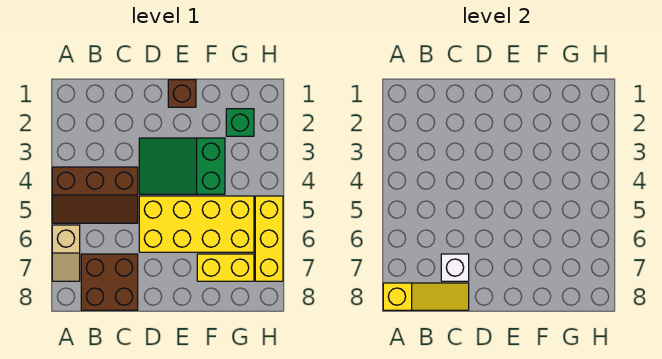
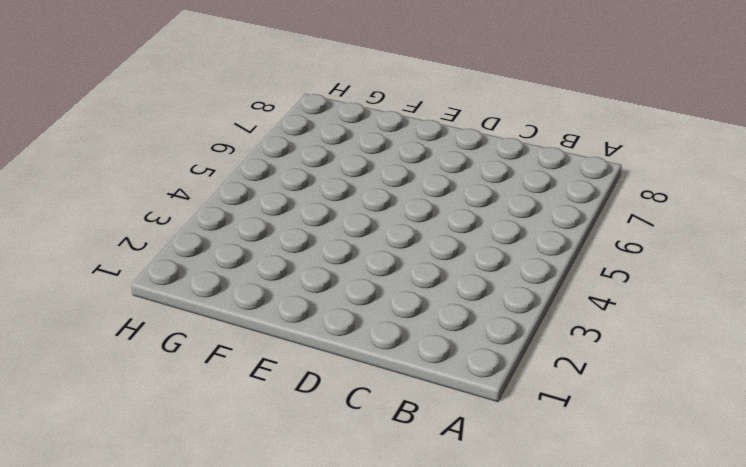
none -> brown slope A4:C5 level 1 top 4
none -> tan slope A6:A7 level 1 top 6

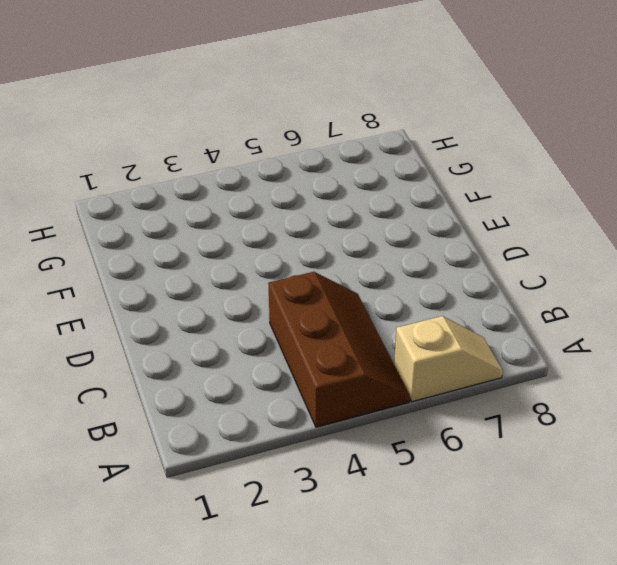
none -> brown brick B7:C8 level 1
none -> green slope D3:F4 level 1 top F

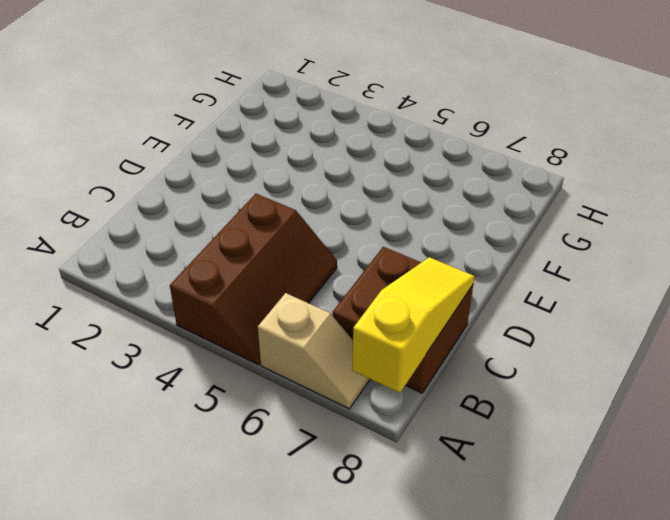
none -> green slope D3:F4 level 1 top F
none -> yellow brick D5:G6 level 1

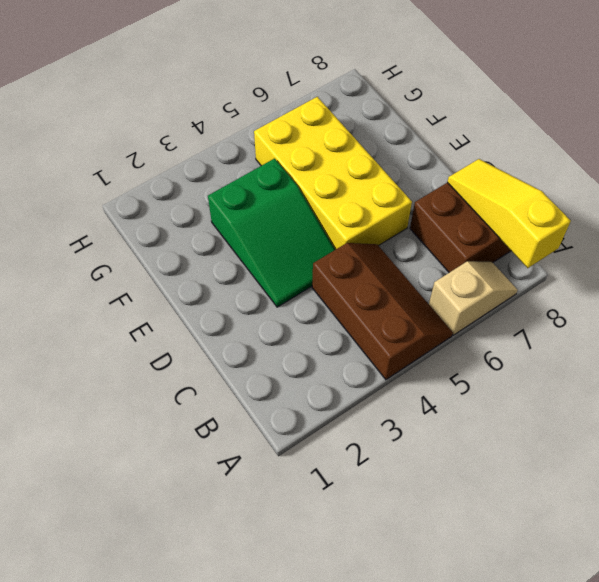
none -> brown brick E1 level 1
none -> yellow brick F7:G7 level 1

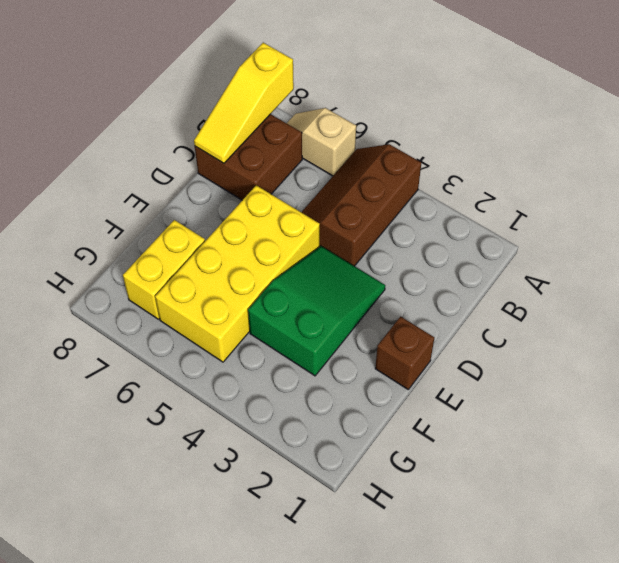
none -> green brick G2 level 1
none -> yellow brick H5:H7 level 1

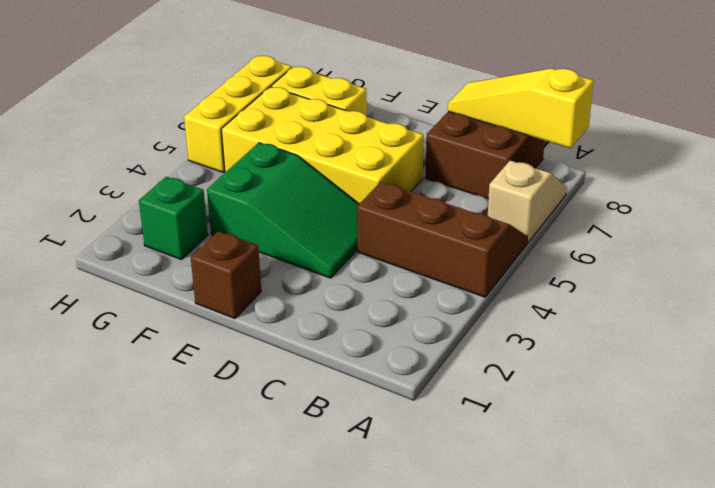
none -> white brick C7 level 2

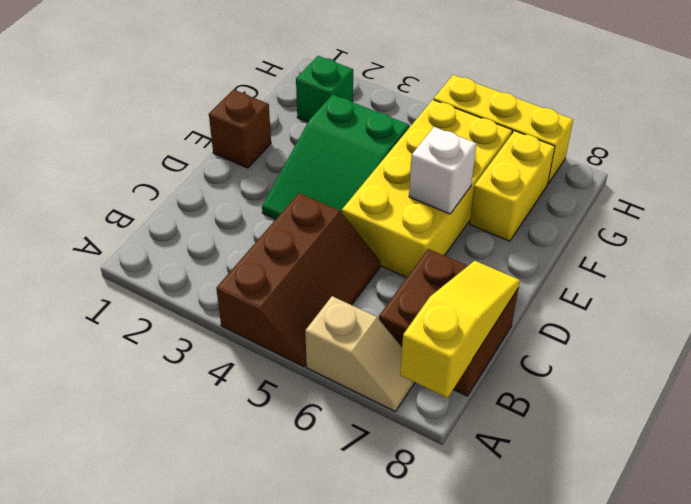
white brick E6 level 2 -> white brick C7 level 2

